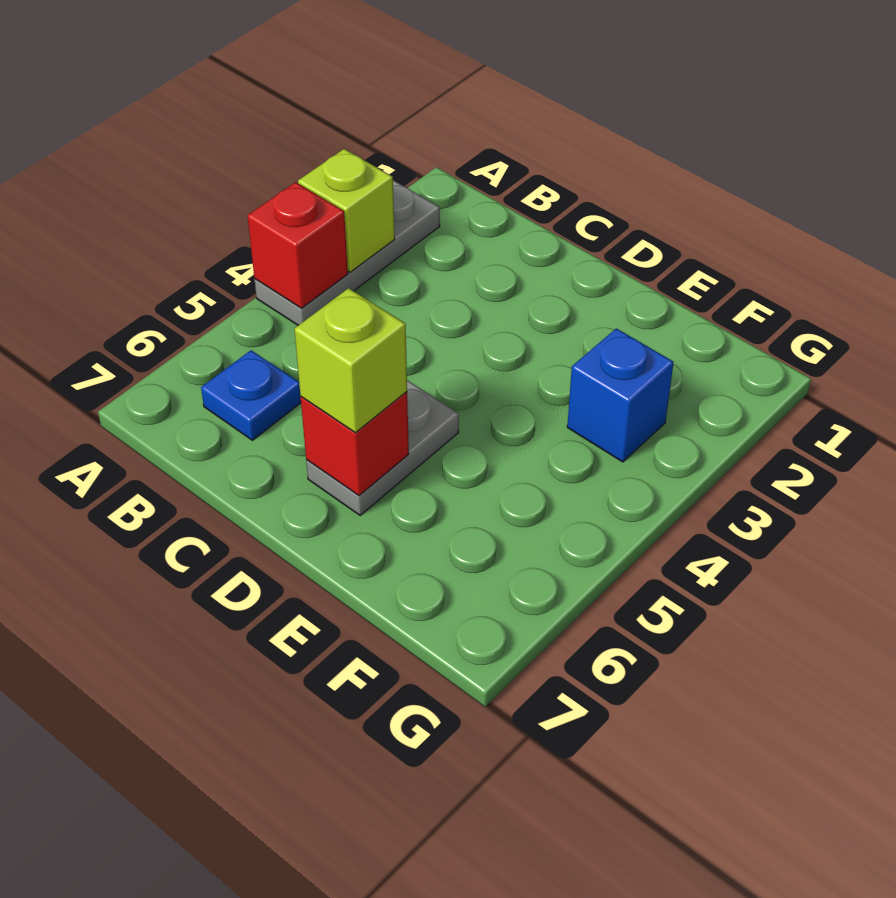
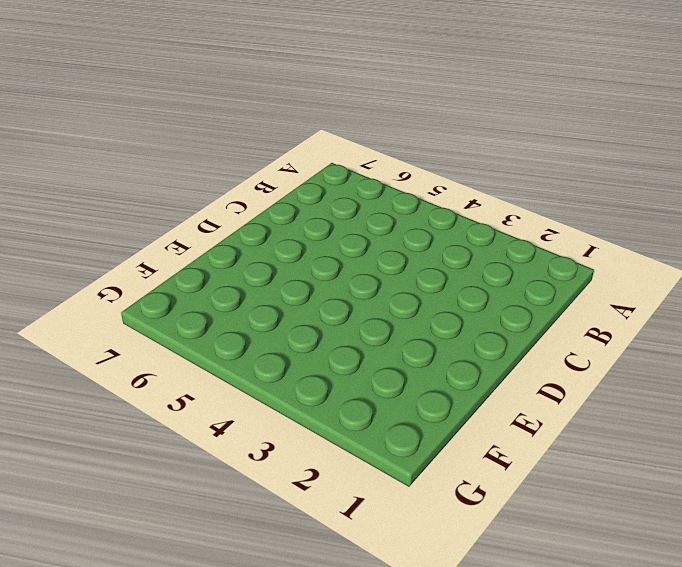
none -> grey plate A2:A4 level 1
none -> blue plate B6 level 1

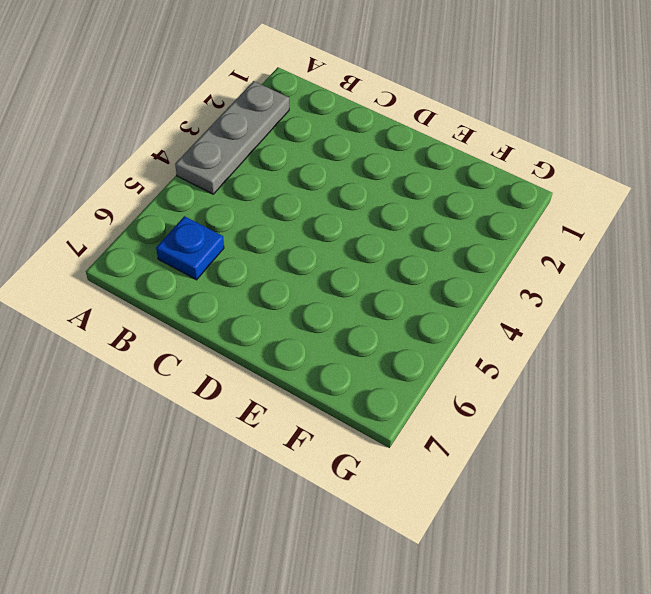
none -> grey plate D5:D6 level 1
none -> blue brick F3 level 1

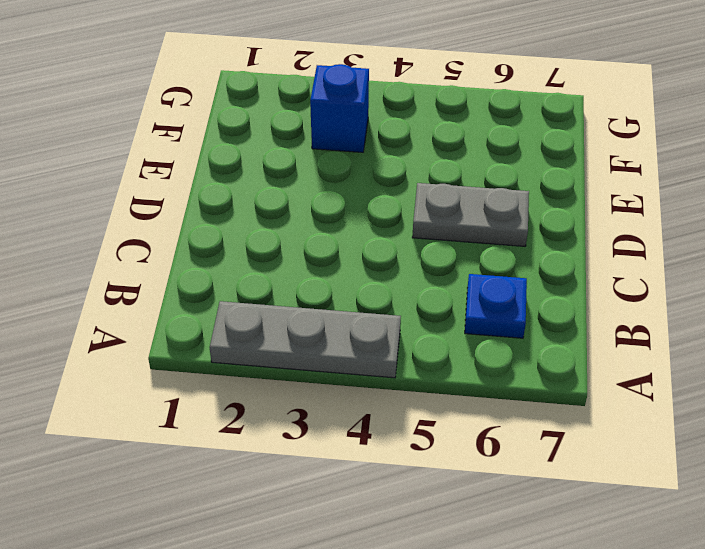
none -> lime brick A3 level 2
none -> red brick A4 level 2

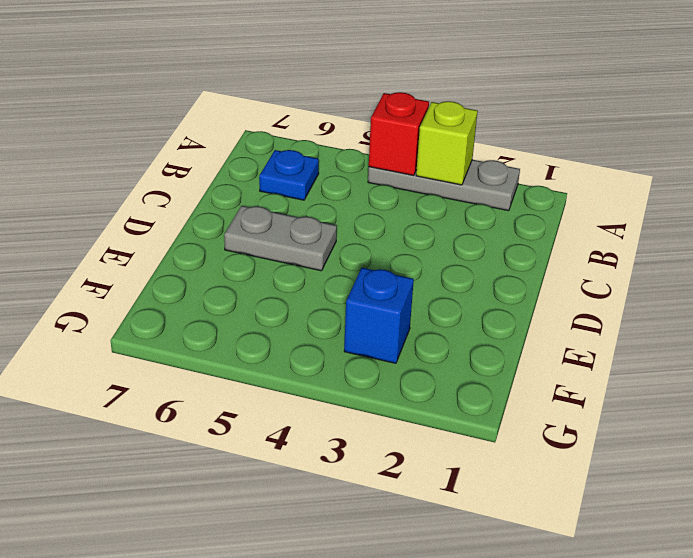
none -> red brick D6 level 2
none -> lime brick D6 level 3

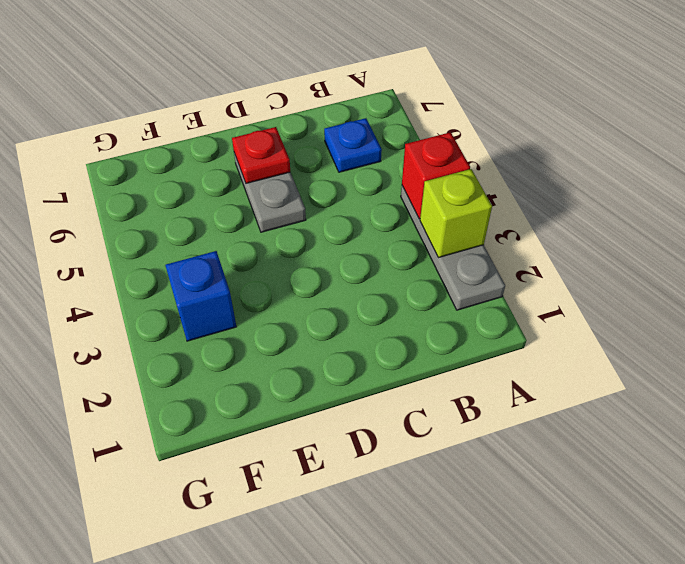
red plate D6 level 2 -> red brick D6 level 2
none -> lime brick D6 level 3

